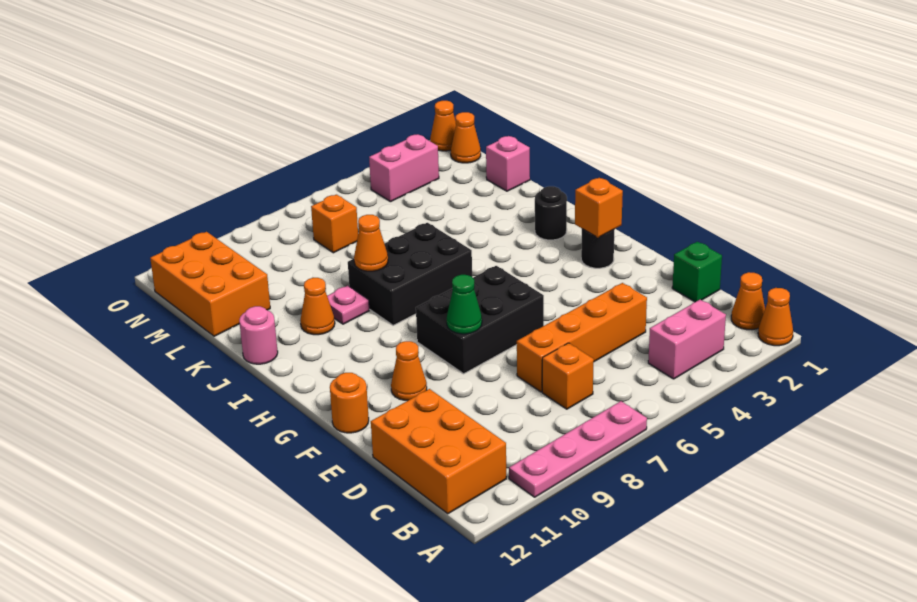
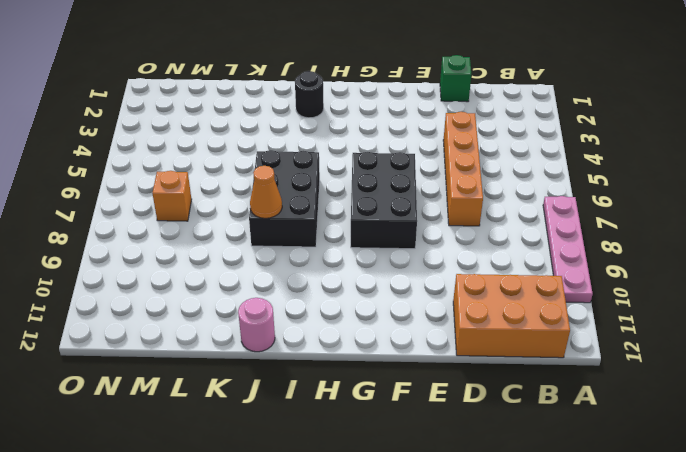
none -> orange cone A1 level 1
none -> orange cone B1 level 1
none -> pink brick B3:B4 level 1

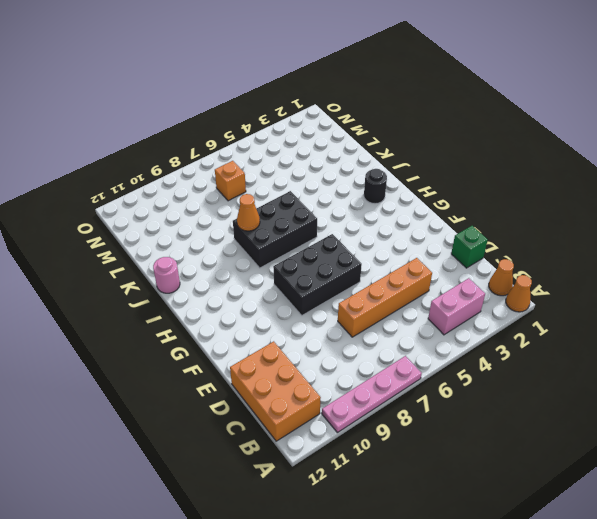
none -> orange brick C7 level 1
none -> orange cone F10 level 1
none -> orange round brick F12 level 1

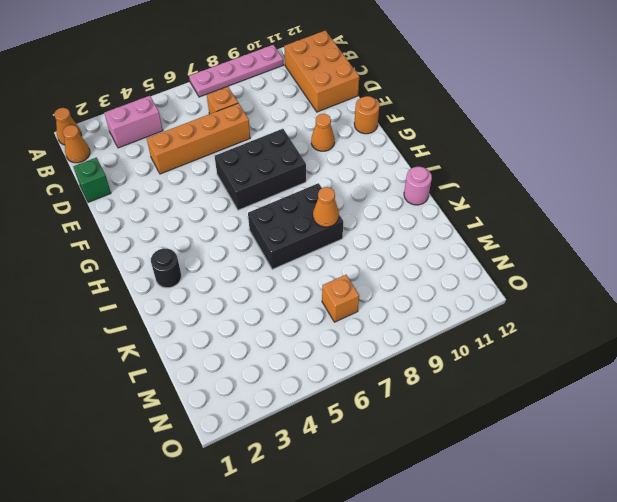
none -> black round brick G2 level 1
none -> pink plate J9 level 1
none -> orange cone J10 level 1

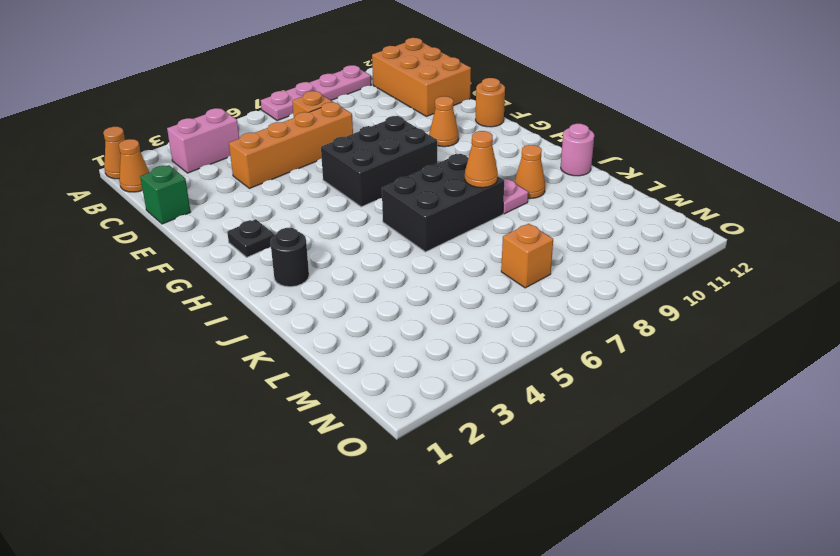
black plate G2 level 1 -> black round brick G2 level 1
none -> pink brick L1 level 1
none -> orange brick L11:N12 level 1
none -> orange cone N1 level 1

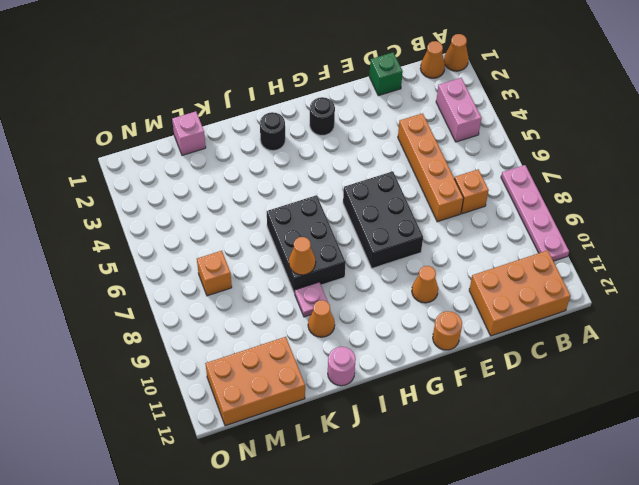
none -> orange cone N1 level 1
none -> pink brick N3:N4 level 1
none -> orange cone O1 level 1

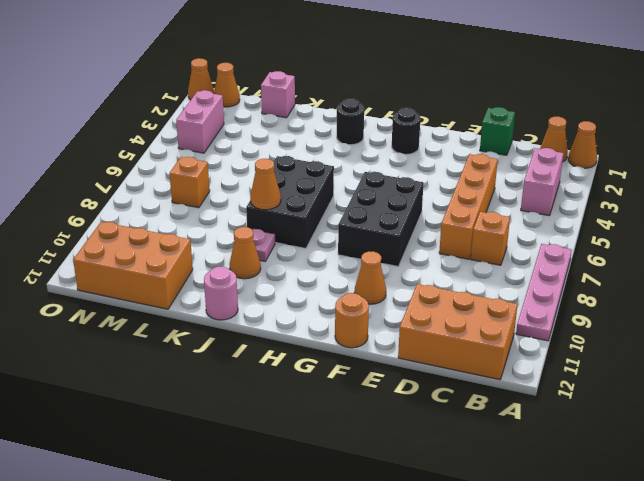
none -> green cone F8 level 2
none -> orange brick G2 level 2

